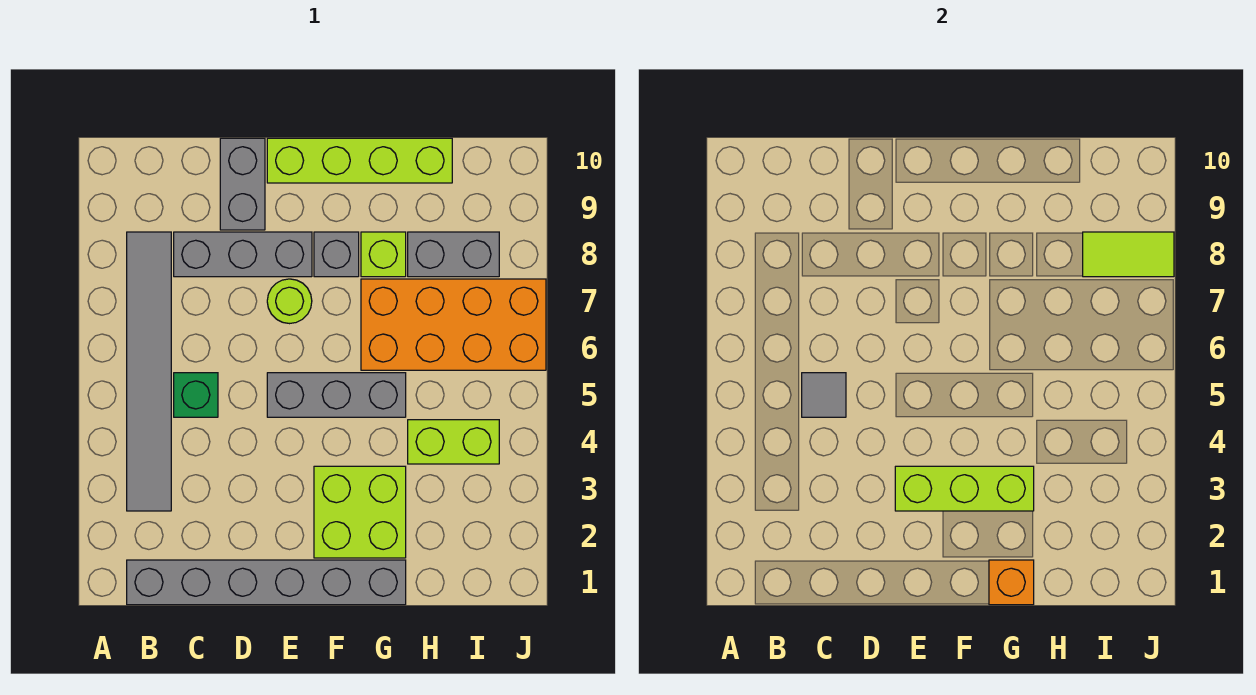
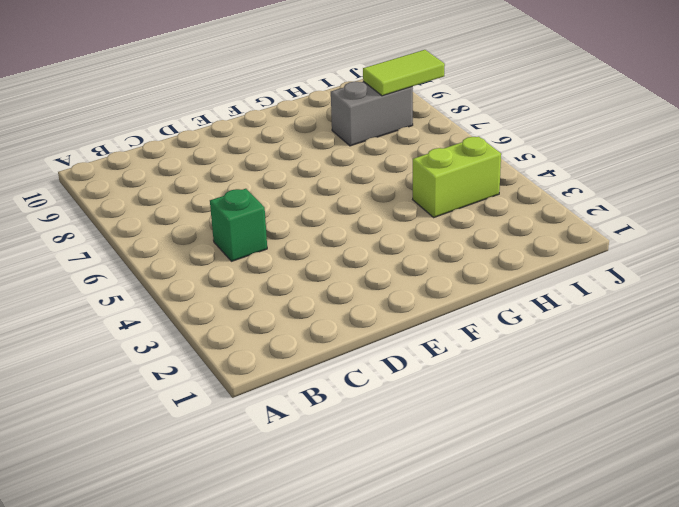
none -> grey brick B1:G1 level 1
none -> grey tile B3:B8 level 1
none -> grey brick C8:E8 level 1

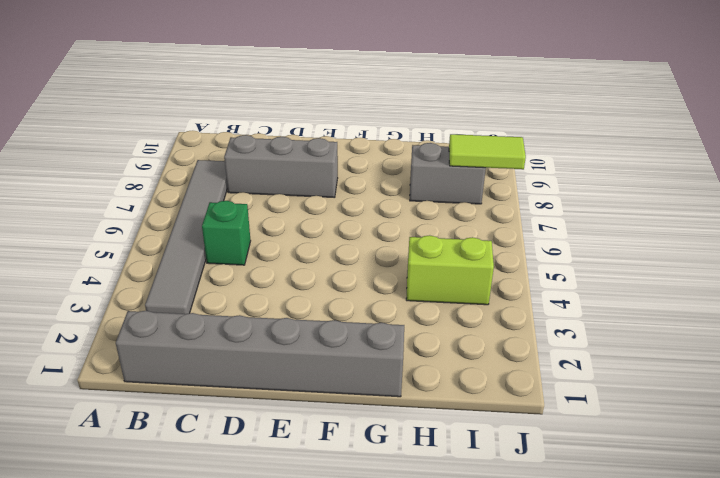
none -> grey brick D9:D10 level 1
none -> grey brick E5:G5 level 1
none -> lime round brick E7 level 1

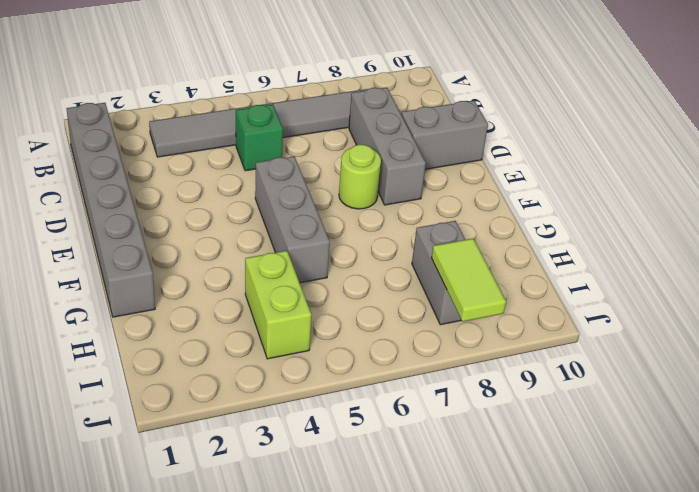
none -> lime brick E10:H10 level 1
none -> lime brick F2:G3 level 1
none -> grey brick F8 level 1

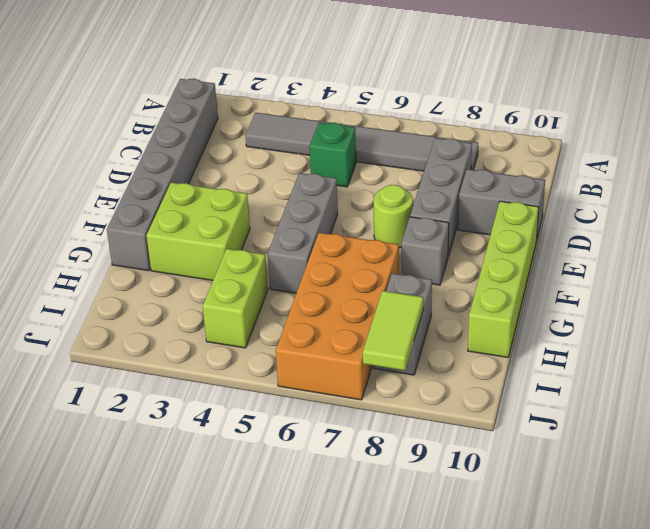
none -> lime brick G8 level 1
none -> grey tile C5 level 2
none -> lime brick E3:G3 level 2

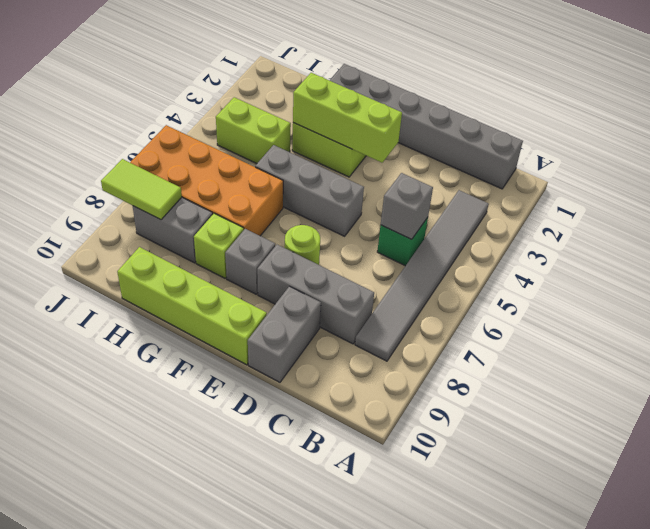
grey brick C5 level 2 -> grey tile C5 level 2
none -> orange brick G1 level 2

